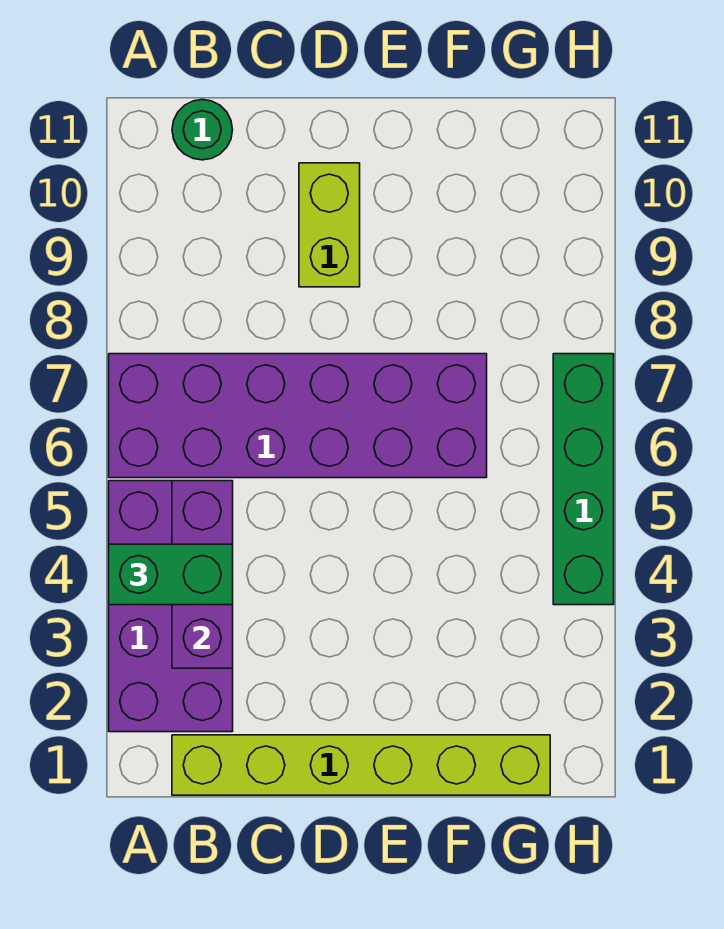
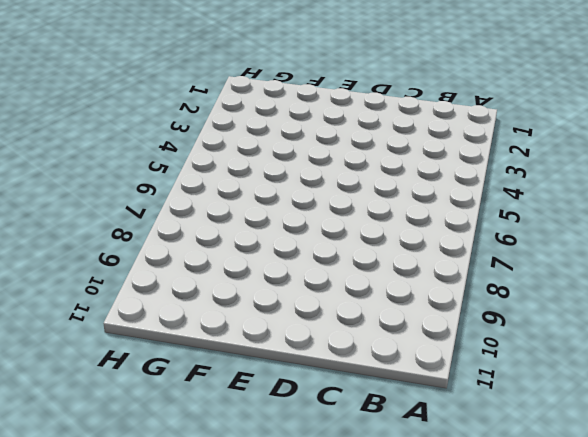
none -> purple brick A2:B5 level 1
none -> purple brick A6:F7 level 1

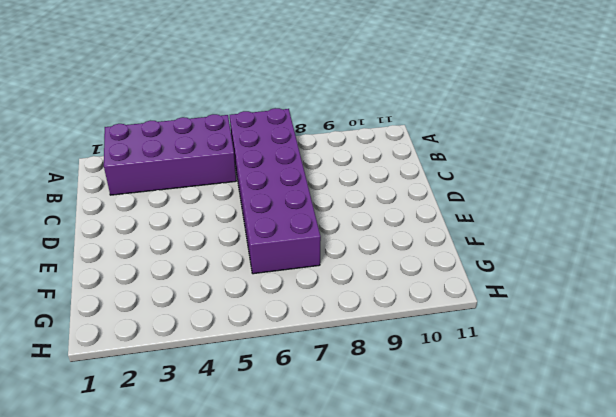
none -> lime brick B1:G1 level 1
none -> green round brick B11 level 1

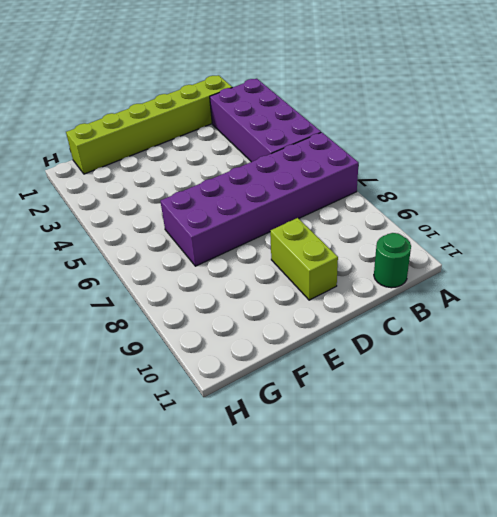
none -> green brick H4:H7 level 1
none -> purple brick B3:B5 level 2

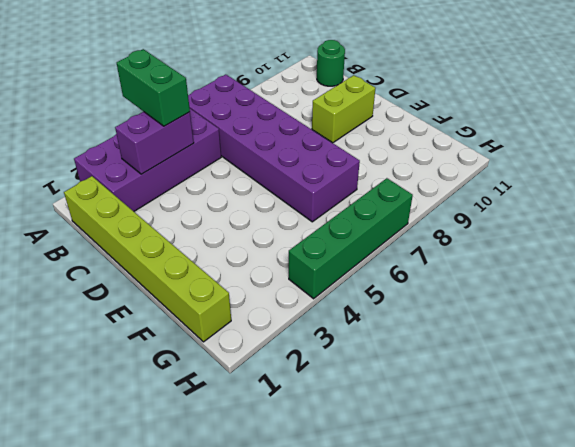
purple brick B3:B4 level 2 -> purple brick B3:B5 level 2

